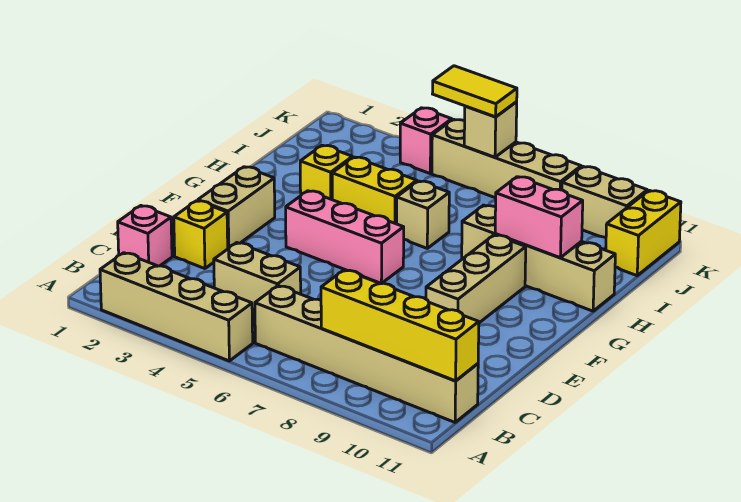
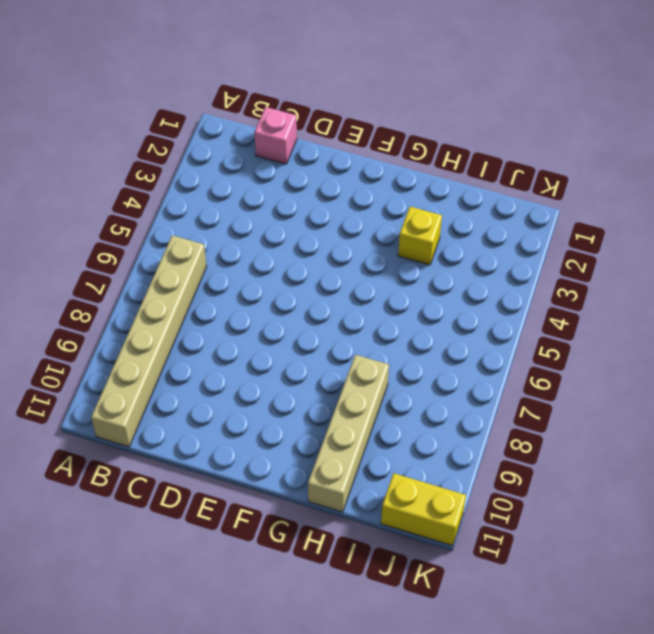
none -> tan brick A2:A5 level 1
none -> tan brick C4:C5 level 1
none -> yellow brick D2 level 1

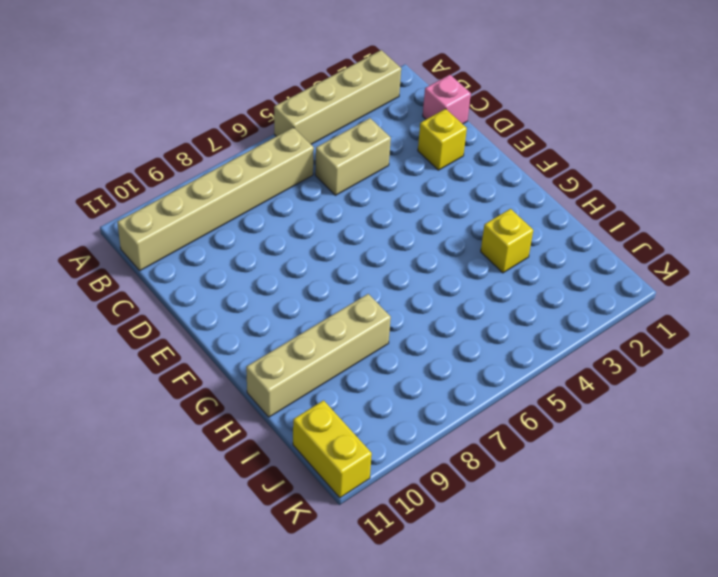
none -> tan brick E2:F2 level 1
none -> tan brick E9:G9 level 1
none -> pink brick F4:F6 level 1

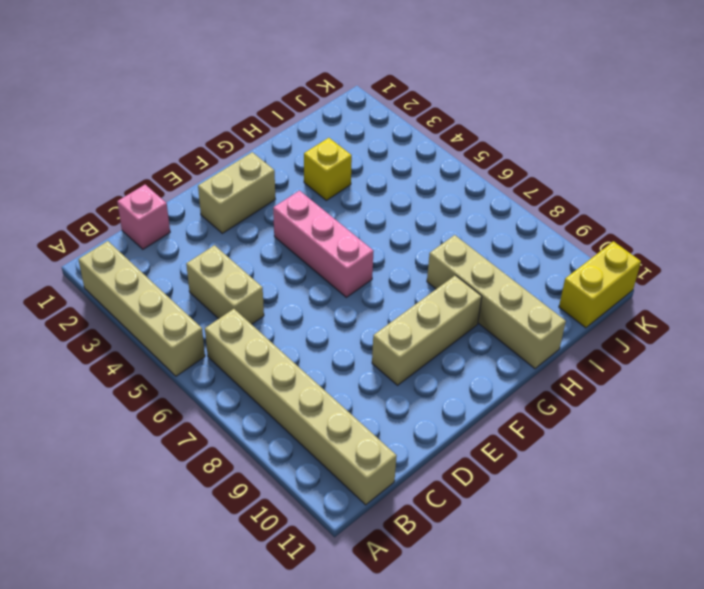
none -> yellow brick D2 level 1
none -> yellow brick H4:H5 level 1
none -> tan brick H6 level 1

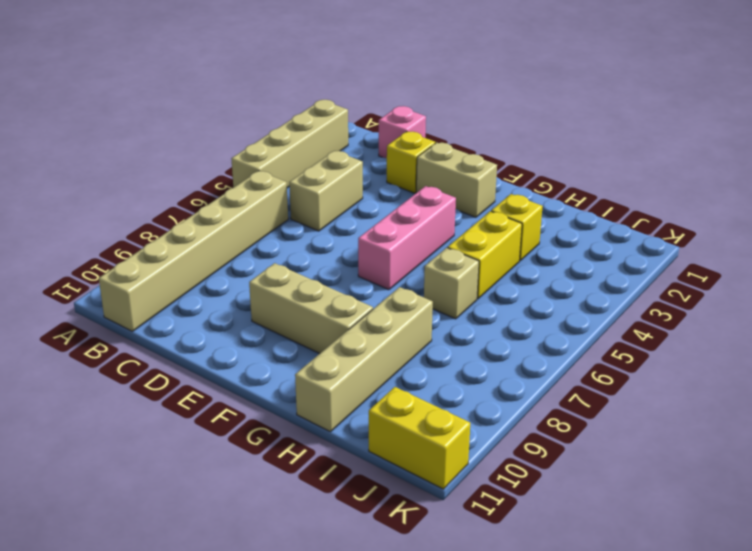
none -> pink brick K4 level 1
none -> tan brick K5:K8 level 1
none -> tan brick K9:K10 level 1

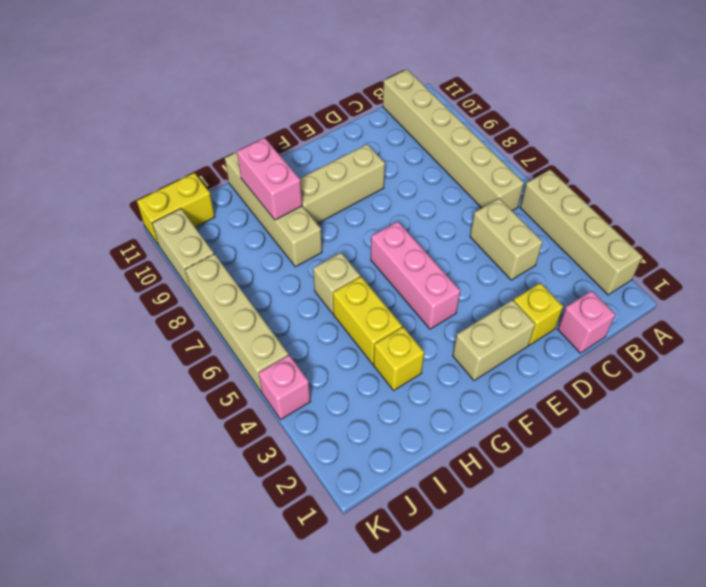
none -> yellow brick B8:B11 level 2
none -> tan brick K6 level 2
none -> yellow tile K5:K6 level 3

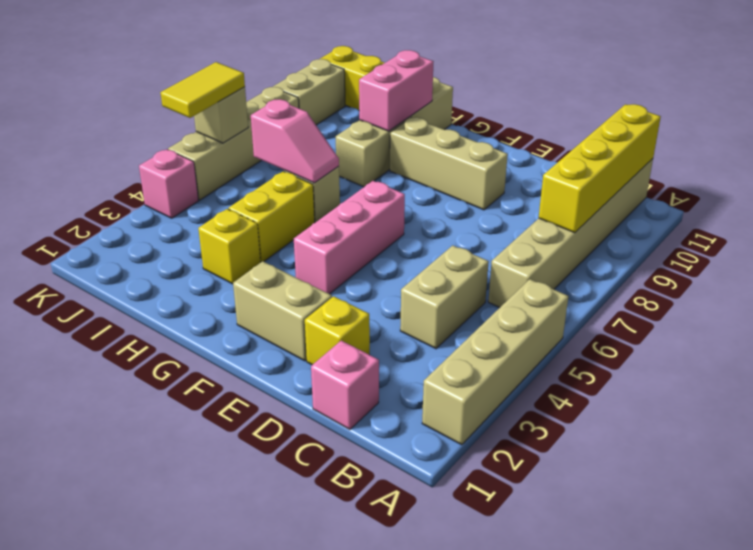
pink slope H6:I6 level 2 top I -> none

